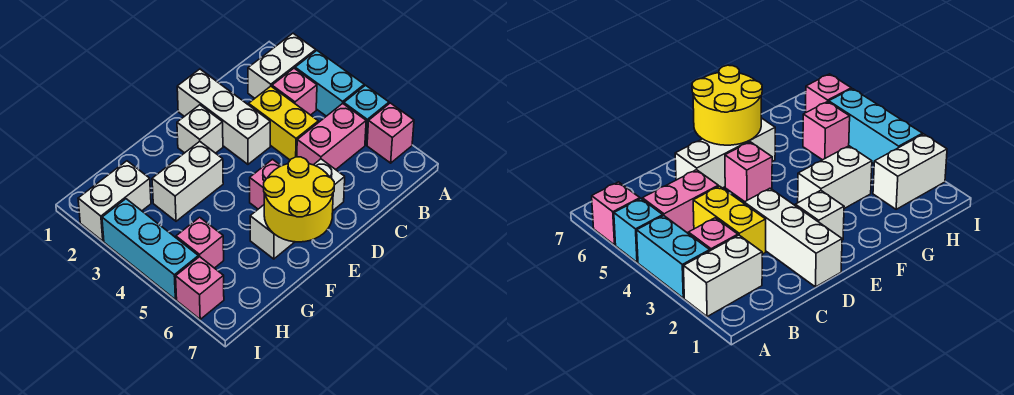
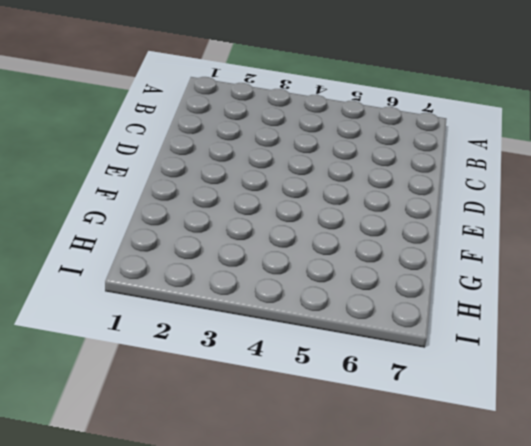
none -> white brick A2:B2 level 1
none -> cyan brick A3:A4 level 1
none -> cyan brick A5 level 1

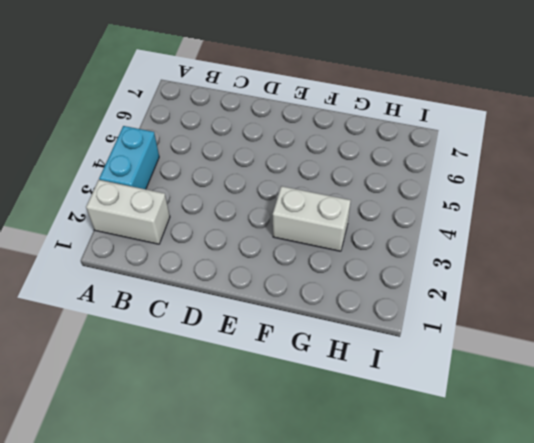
none -> cyan brick A5 level 1
none -> pink brick A6 level 1
none -> pink brick B3 level 1

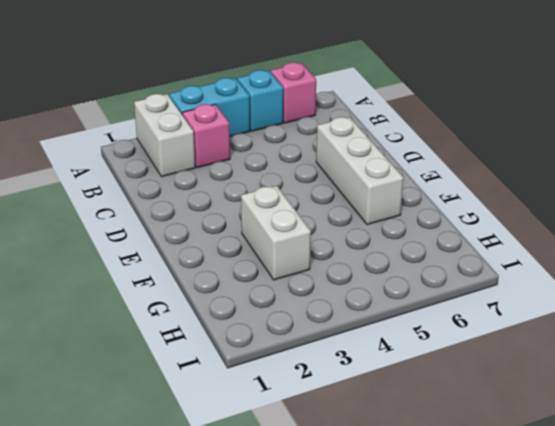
none -> pink brick B5:C5 level 1
none -> yellow brick C3:C4 level 1
none -> white brick D1:D3 level 1

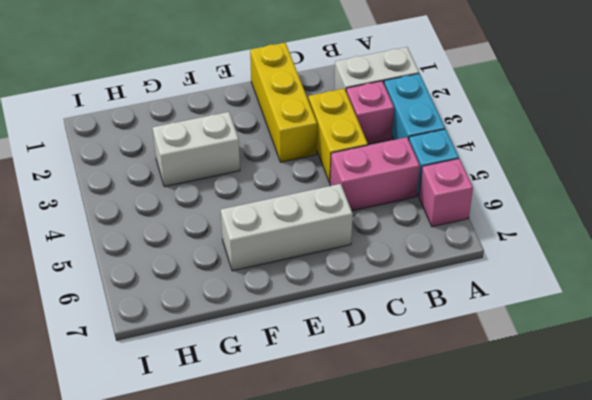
yellow brick D1:D3 level 1 -> white brick D1:D3 level 1
none -> white brick E2 level 1
none -> pink brick E5 level 1
none -> white brick H2:I2 level 1

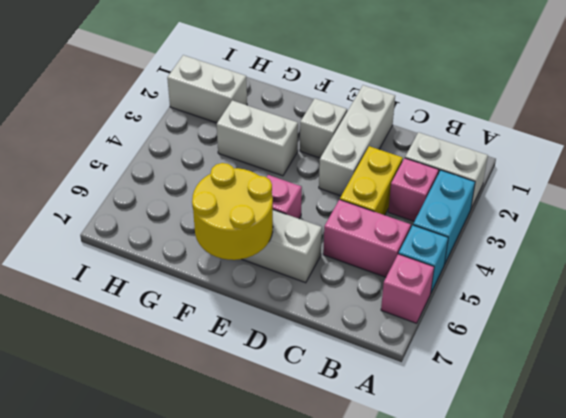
none -> pink brick H5 level 1
none -> cyan brick I3:I5 level 1
none -> pink brick I6 level 1

